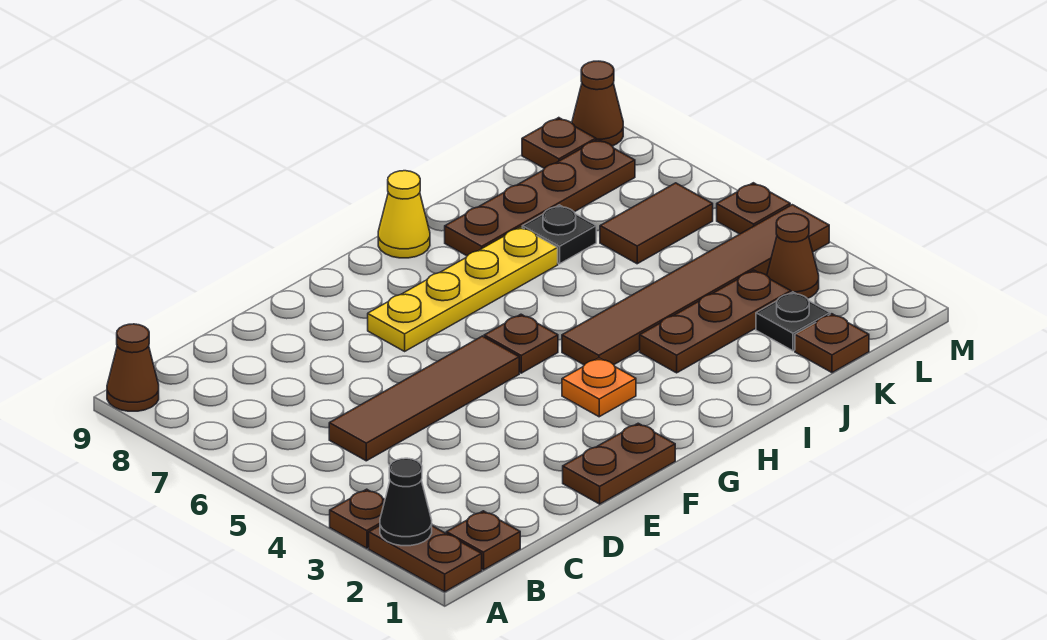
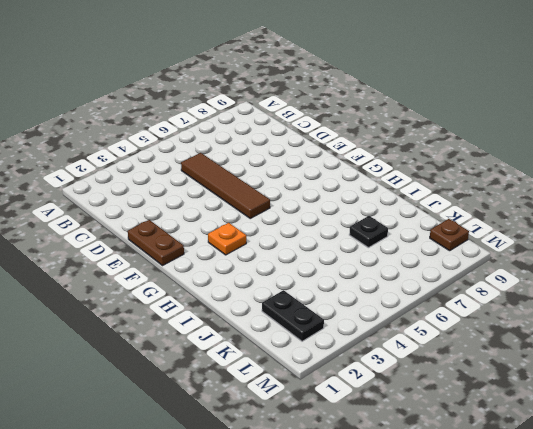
black plate K2:L2 level 1 -> black plate K2 level 1
none -> brown plate A1:A2 level 1
none -> brown plate A3 level 1
none -> brown cone A9 level 1

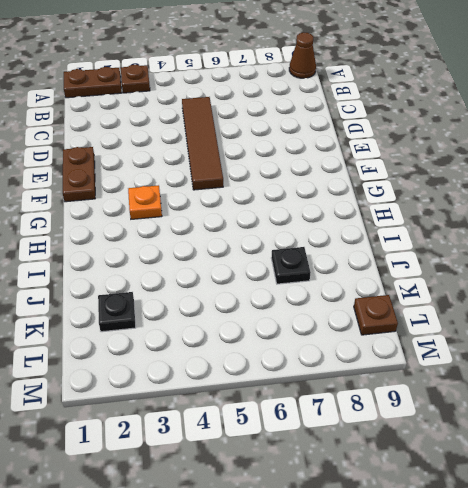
none -> brown plate B1 level 1
none -> yellow plate F7:I7 level 1
none -> brown plate G5 level 1

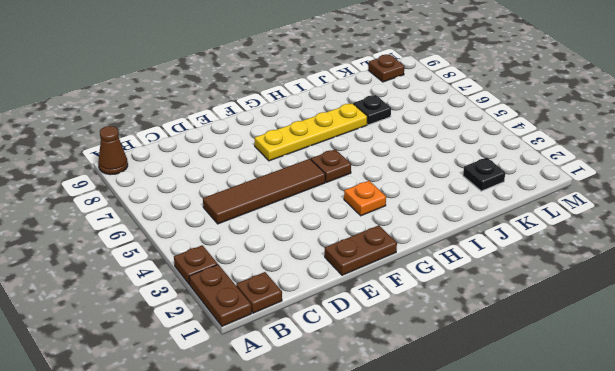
none -> brown tile H4:M4 level 1
none -> yellow cone H9 level 1
none -> brown plate I3:K3 level 1

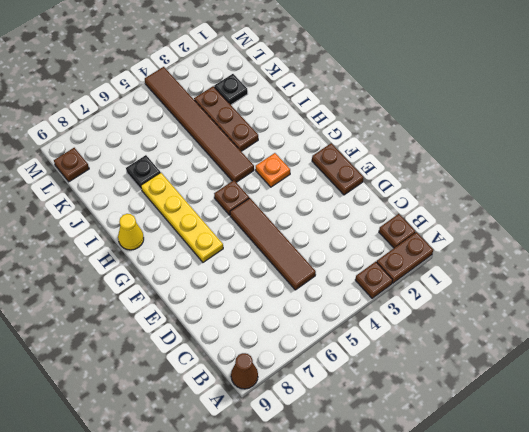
none -> brown plate I8:L8 level 1
none -> brown plate K1 level 1
none -> brown tile K6:L6 level 1

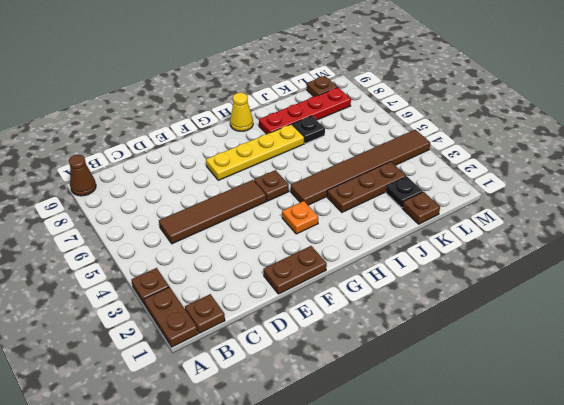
red plate I8:L8 level 1 -> brown plate I8:L8 level 1
none -> brown tile K6:L6 level 1
none -> brown cone L3 level 1
none -> brown plate M5 level 1

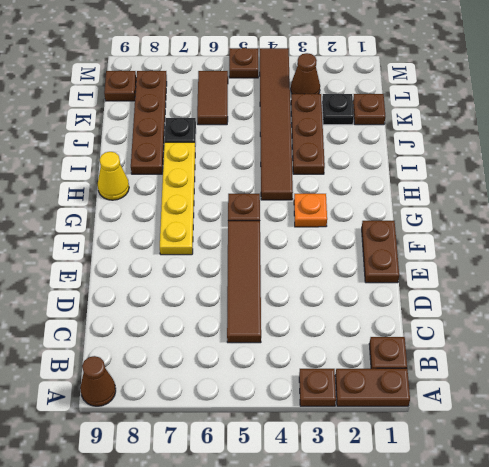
none -> brown cone M9 level 1
none -> black cone A2 level 2

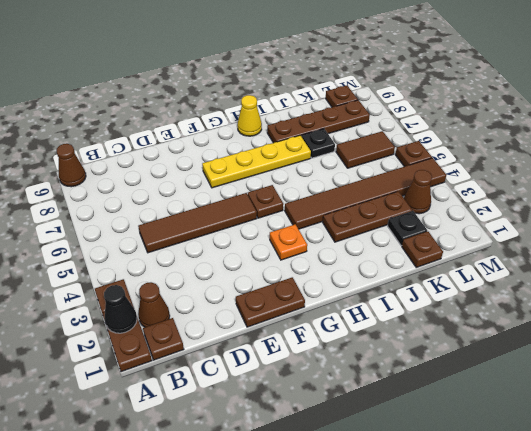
brown cone B2 level 1 -> brown cone M9 level 1

